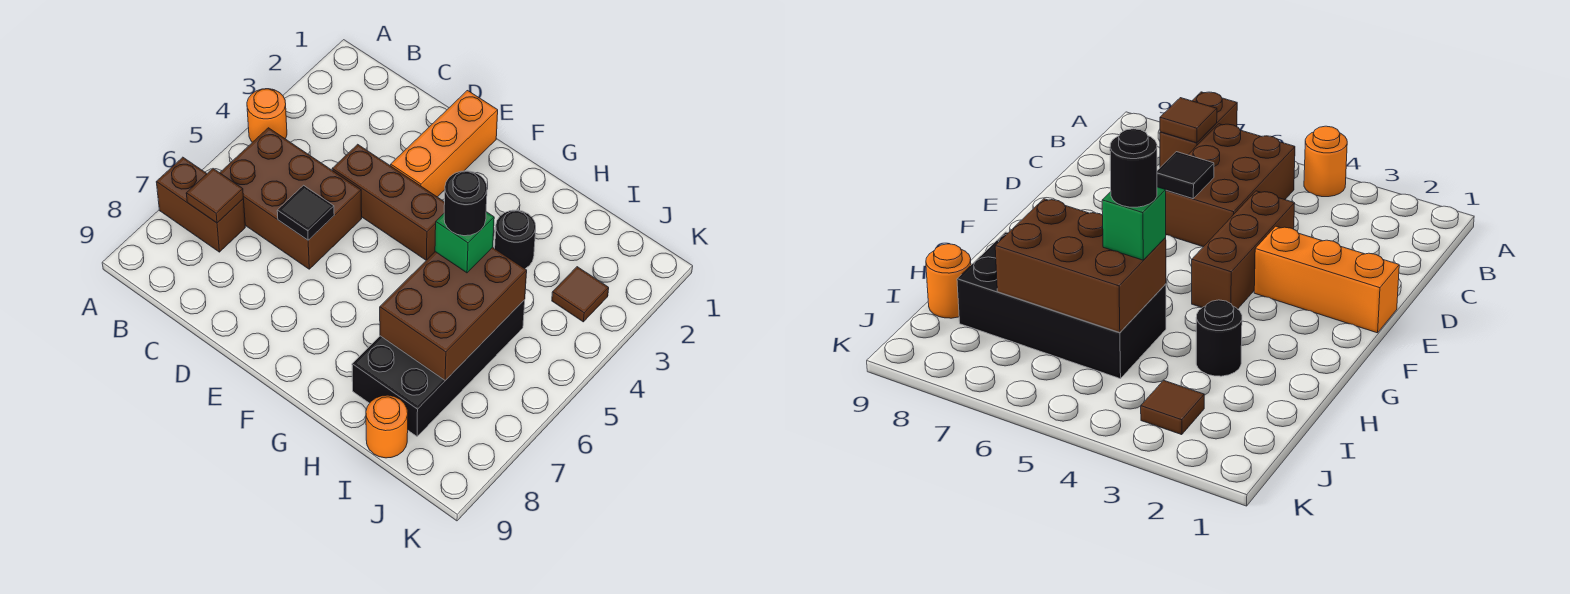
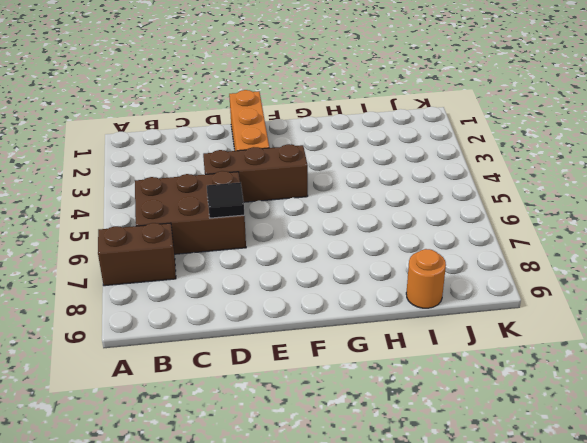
none -> orange round brick A4 level 1
none -> black round brick H3 level 1
none -> black brick H5:I8 level 1

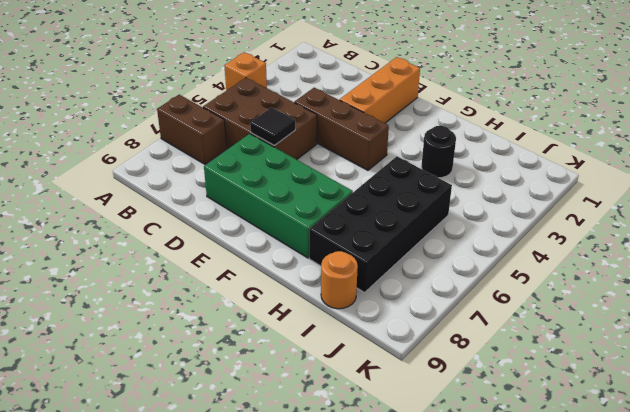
orange brick A4 level 1 -> orange round brick A4 level 1
green brick D7:G8 level 1 -> none
none -> brown tile J3 level 1
none -> brown tile B7 level 2
none -> brown brick H5:I7 level 2

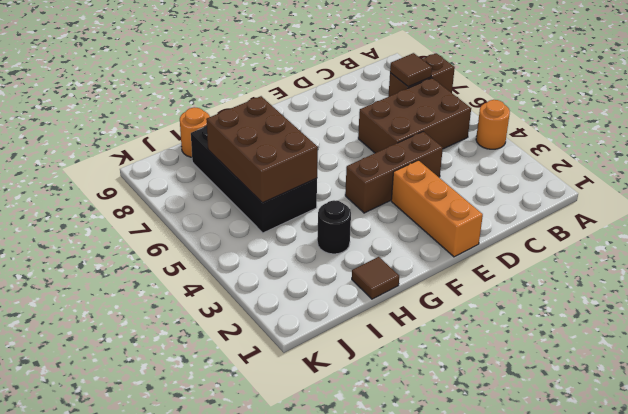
brown tile H1 level 1 -> brown tile J3 level 1
none -> black tile D6 level 2
none -> green brick H5 level 3
none -> black round brick H5 level 4

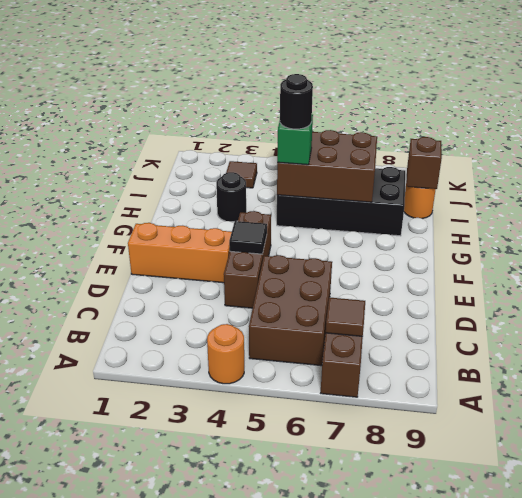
black tile E4 level 2 -> black tile D6 level 2
brown brick I9 level 2 -> none

